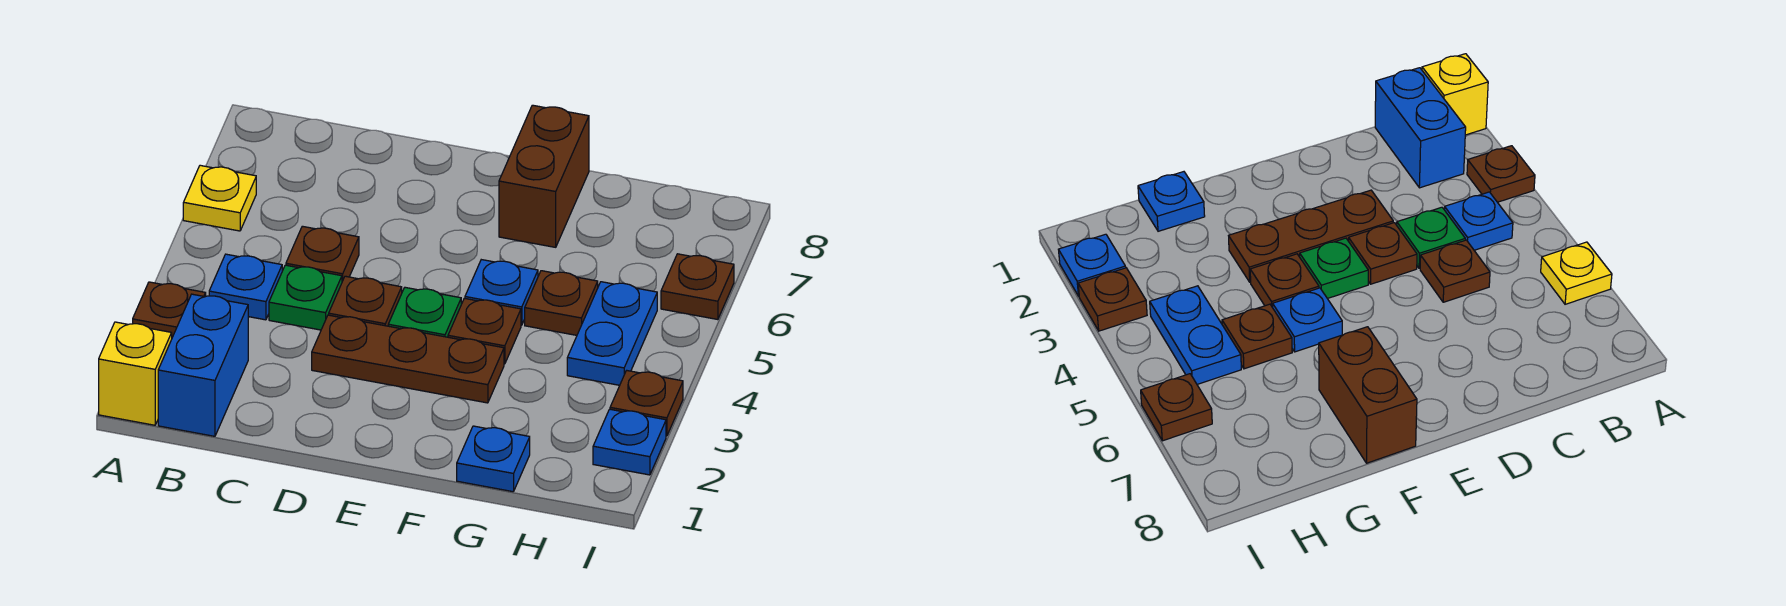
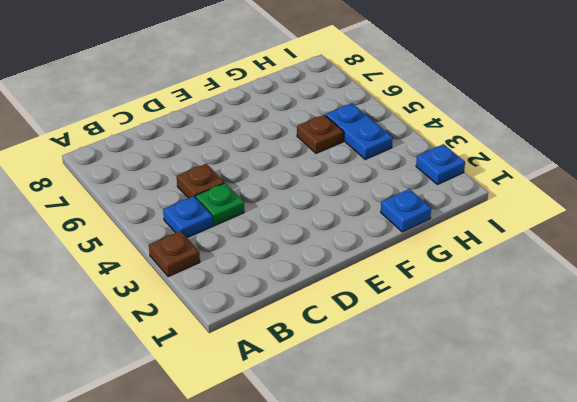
none -> yellow brick A1 level 1
none -> yellow plate A6 level 1
none -> blue brick B1:B2 level 1

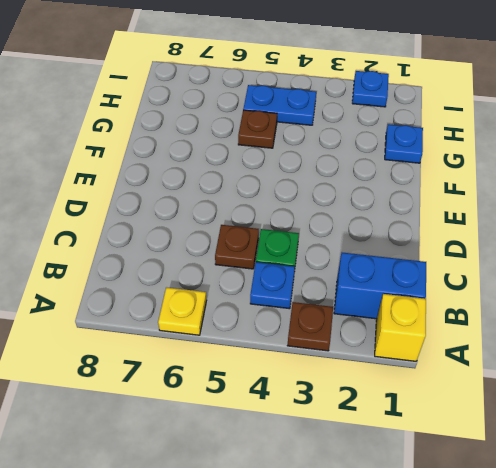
none -> brown plate D3:F3 level 1
none -> brown plate D4 level 1
none -> green plate E4 level 1

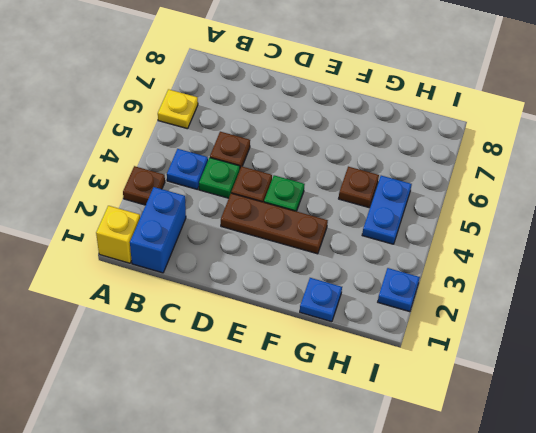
none -> brown plate F4 level 1
none -> blue plate F5 level 1
none -> brown brick F7:F8 level 1

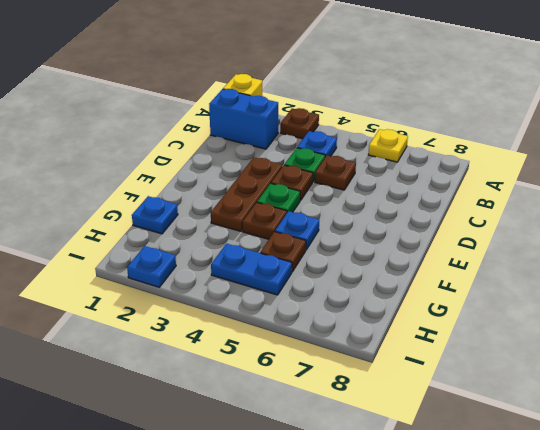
none -> brown brick F7:F8 level 1
none -> brown plate I3 level 1
none -> brown plate I6 level 1

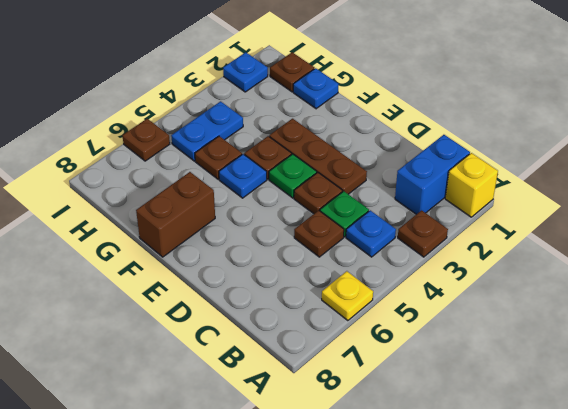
brown plate H1 level 1 -> brown plate I3 level 1

